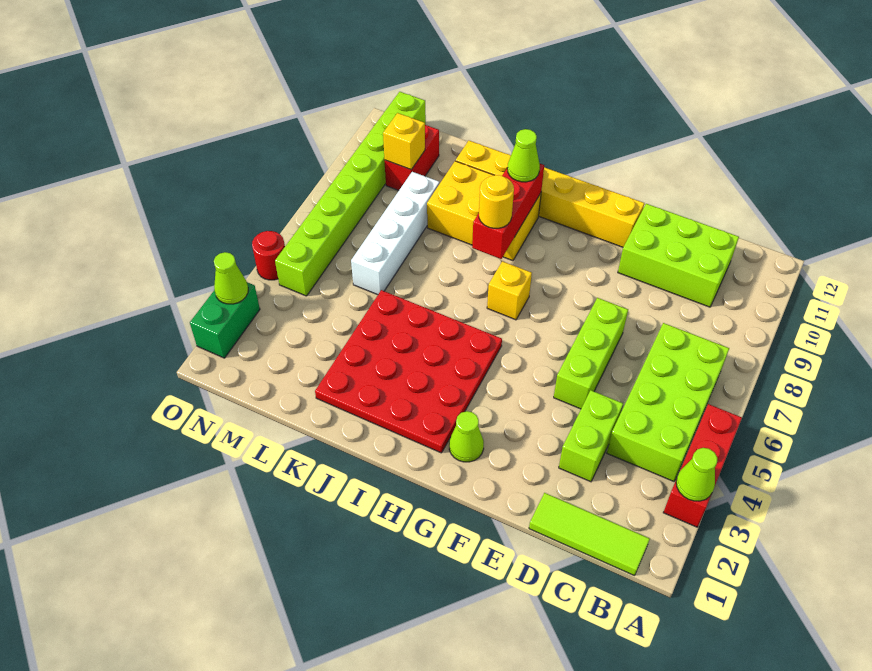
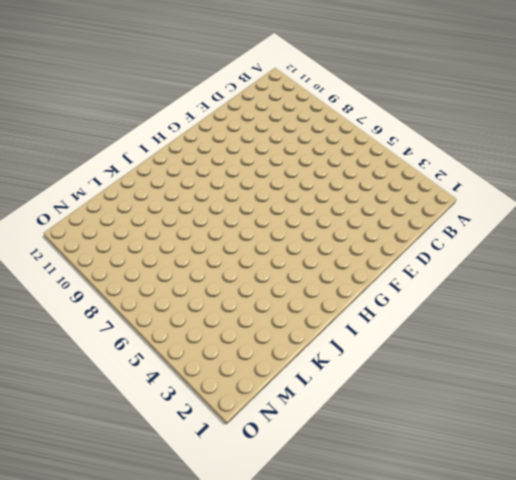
none -> red brick A3:A5 level 1
none -> lime tile B1:D1 level 1
none -> lime brick B4:C7 level 1

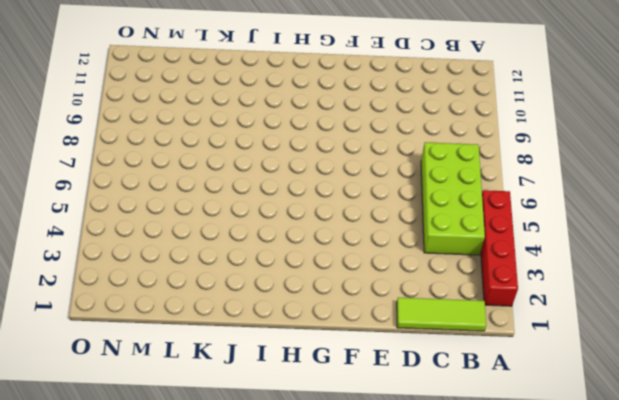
red brick A2:A5 level 1 -> red brick A3:A5 level 1
none -> lime brick C10:E11 level 1
none -> lime brick D3:D4 level 1
none -> lime brick E5:E7 level 1

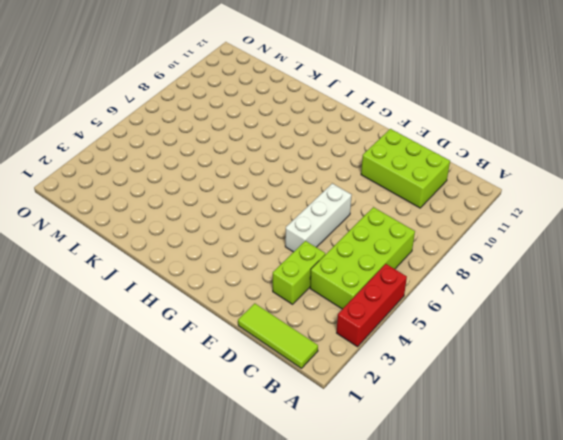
white brick E5:E7 level 1 -> lime brick E5:E7 level 1
none -> yellow brick F11:K11 level 1
none -> lime cone G2 level 1
none -> red plate H2:K5 level 1

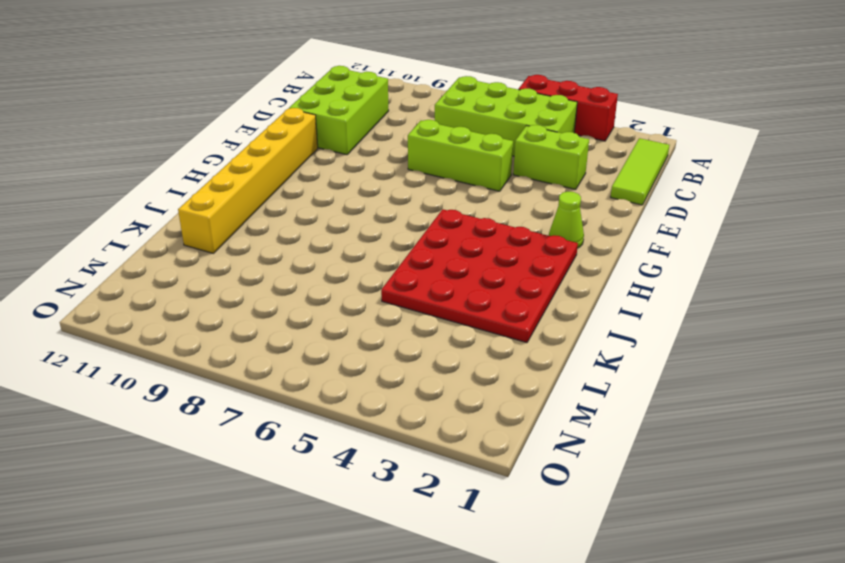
none -> yellow brick H7 level 1
none -> yellow brick I9:K10 level 1
none -> white brick L6:L9 level 1

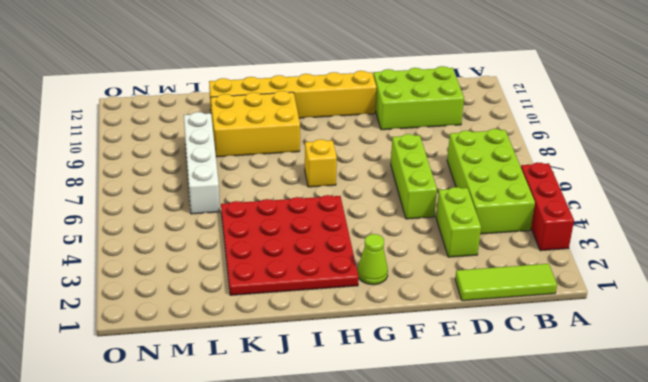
none -> red brick M10:M11 level 1
none -> lime brick N5:N12 level 1
none -> green brick O2:O3 level 1

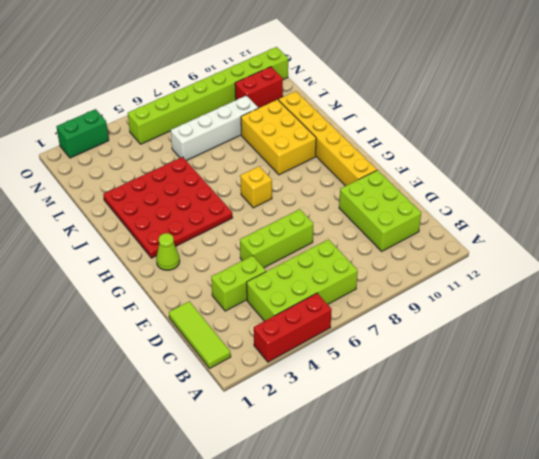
none -> red round brick O5 level 1
none -> lime cone A3 level 2
none -> red brick I8:I10 level 2

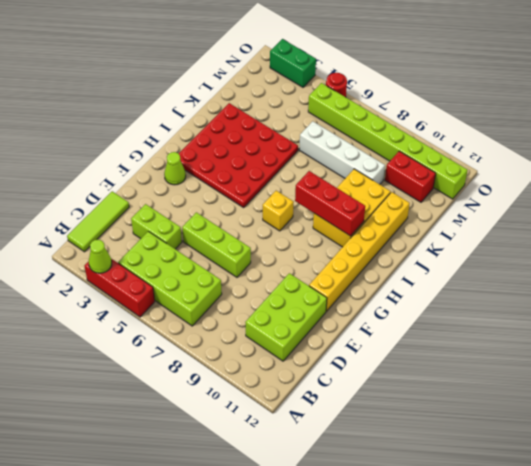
none -> yellow brick M10 level 2
none -> lime cone O3 level 2
none -> yellow round brick I8 level 3

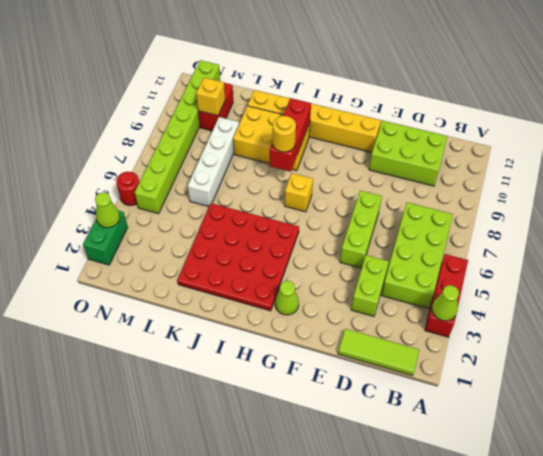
none -> lime cone I10 level 3

